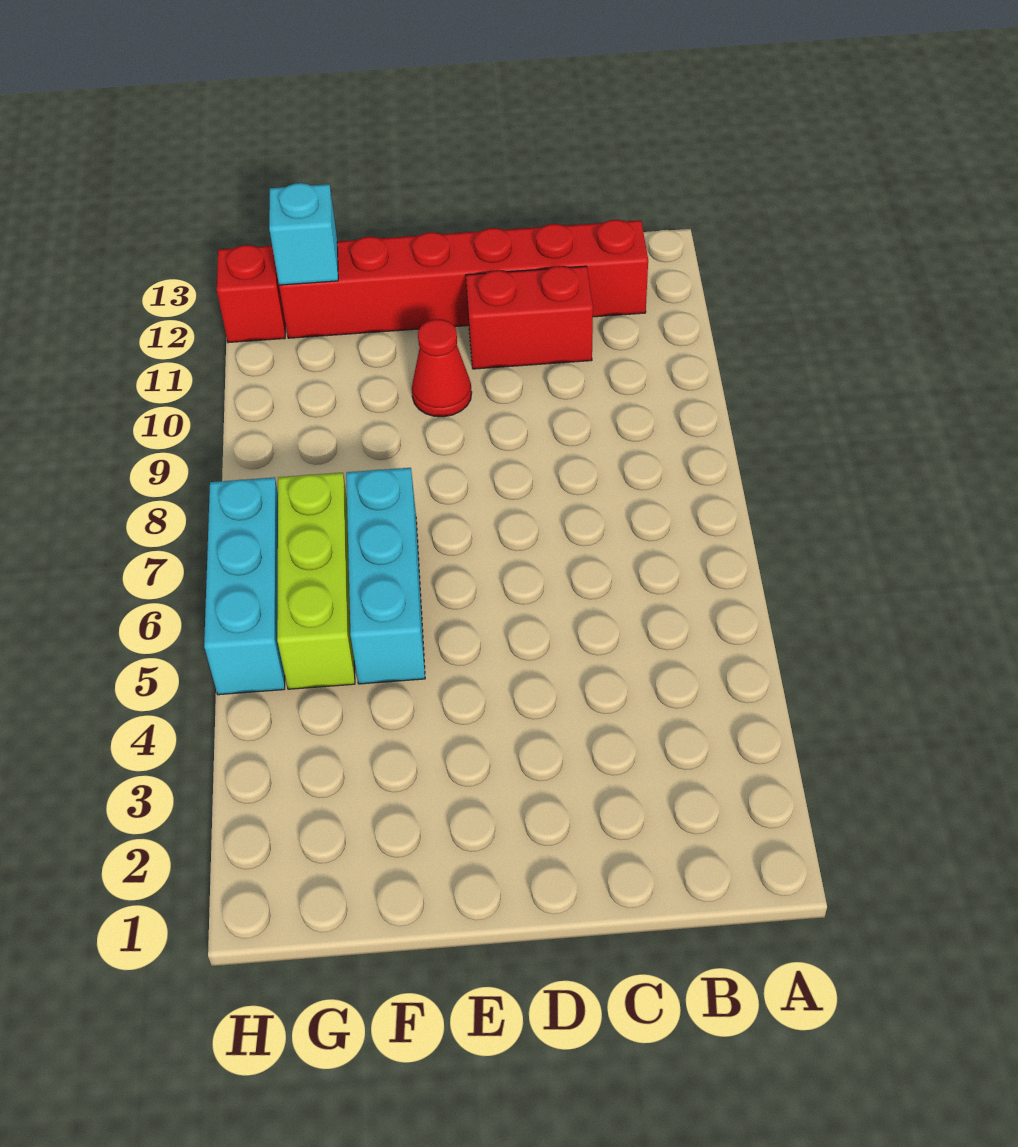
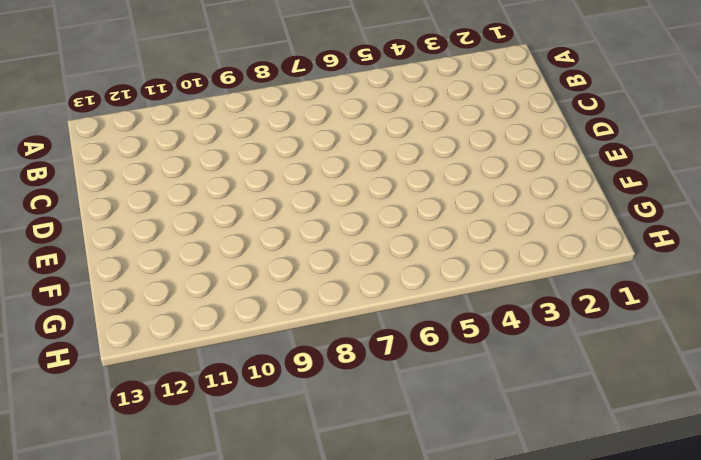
none -> red brick B12:G12 level 1
none -> red brick C11:D11 level 1

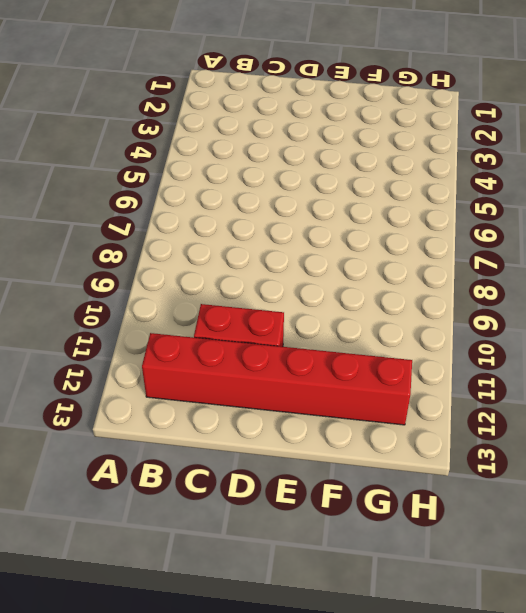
none -> red cone E10 level 1
none -> cyan brick F5:F7 level 1

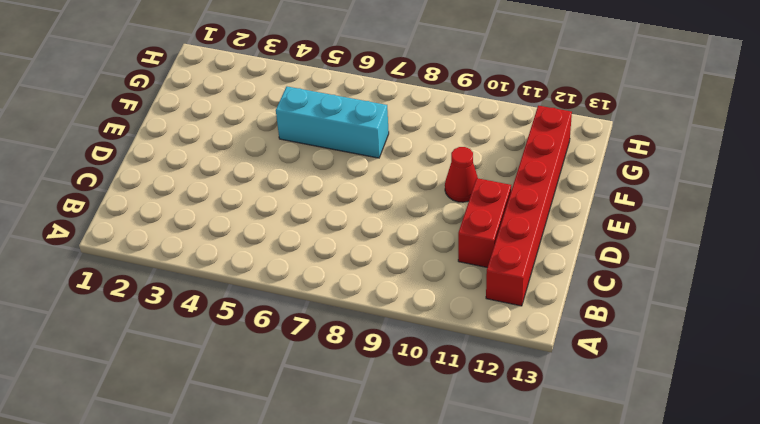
none -> lime brick G5:G7 level 1
none -> cyan brick H5:H7 level 1

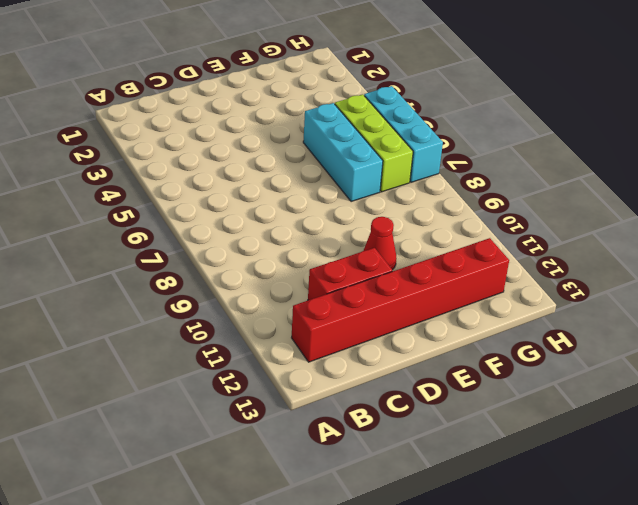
none -> red brick H12 level 1
none -> cyan brick G12 level 2

